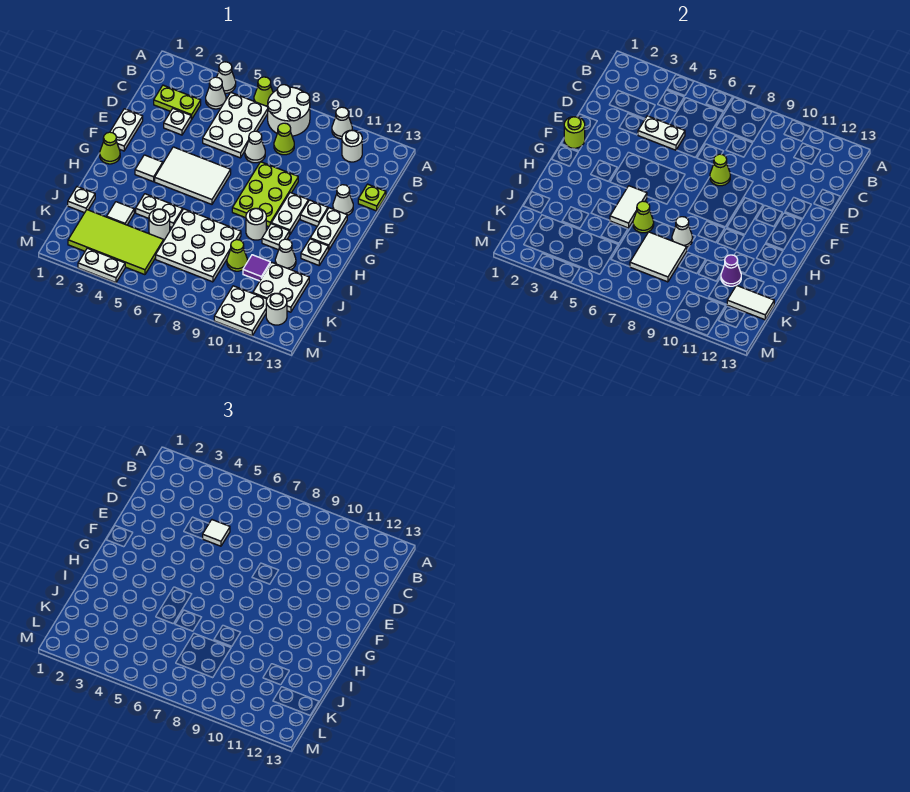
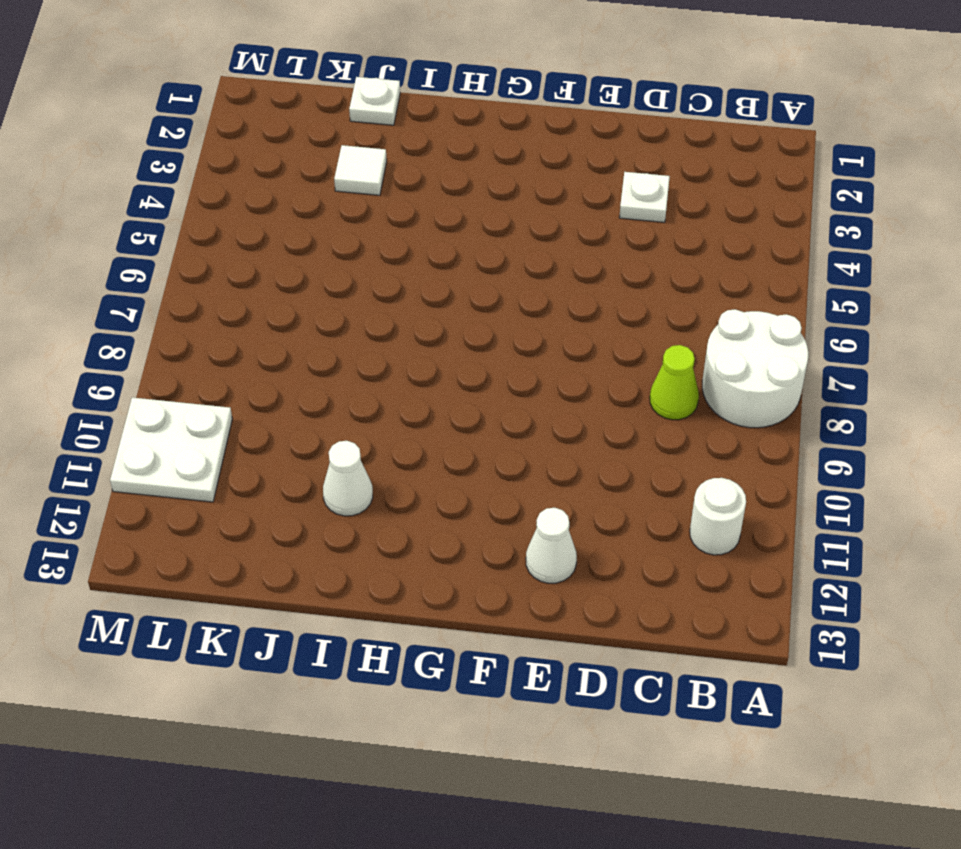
none -> white cone A4 level 1
none -> lime cone A6 level 1
none -> white cone A10 level 1
none -> white cone B4 level 1

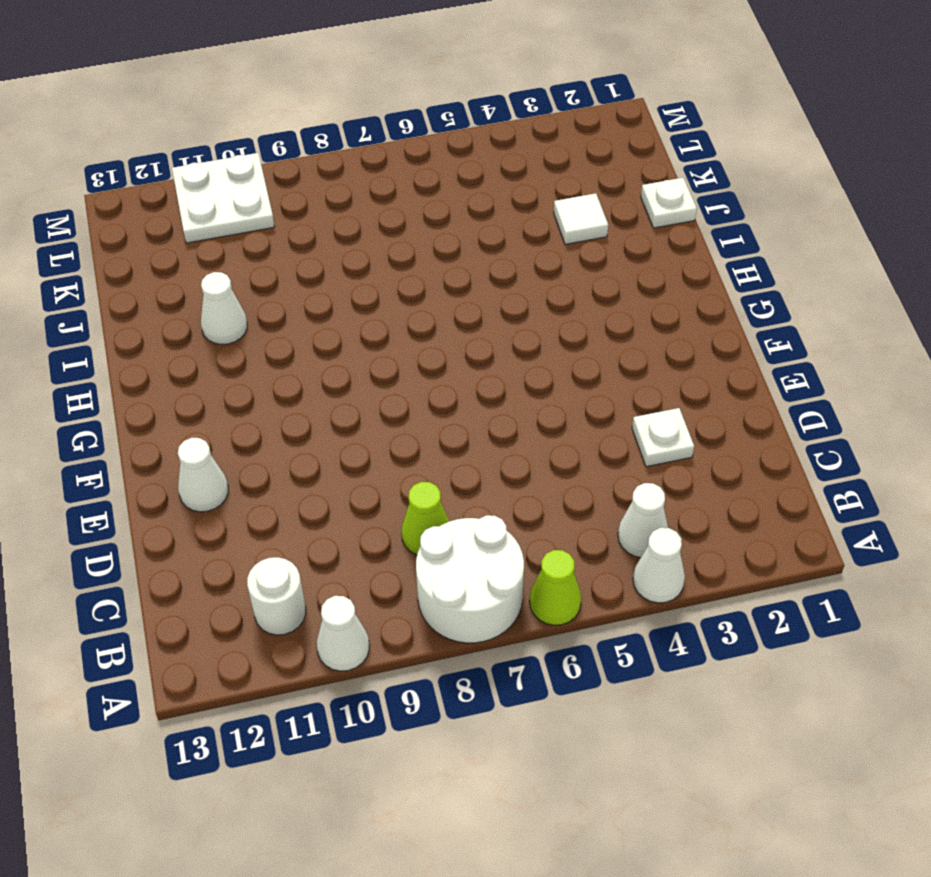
none -> white plate B5:D6 level 1
none -> lime plate C2:C3 level 1
none -> white cone D7 level 1
none -> lime plate D13 level 1

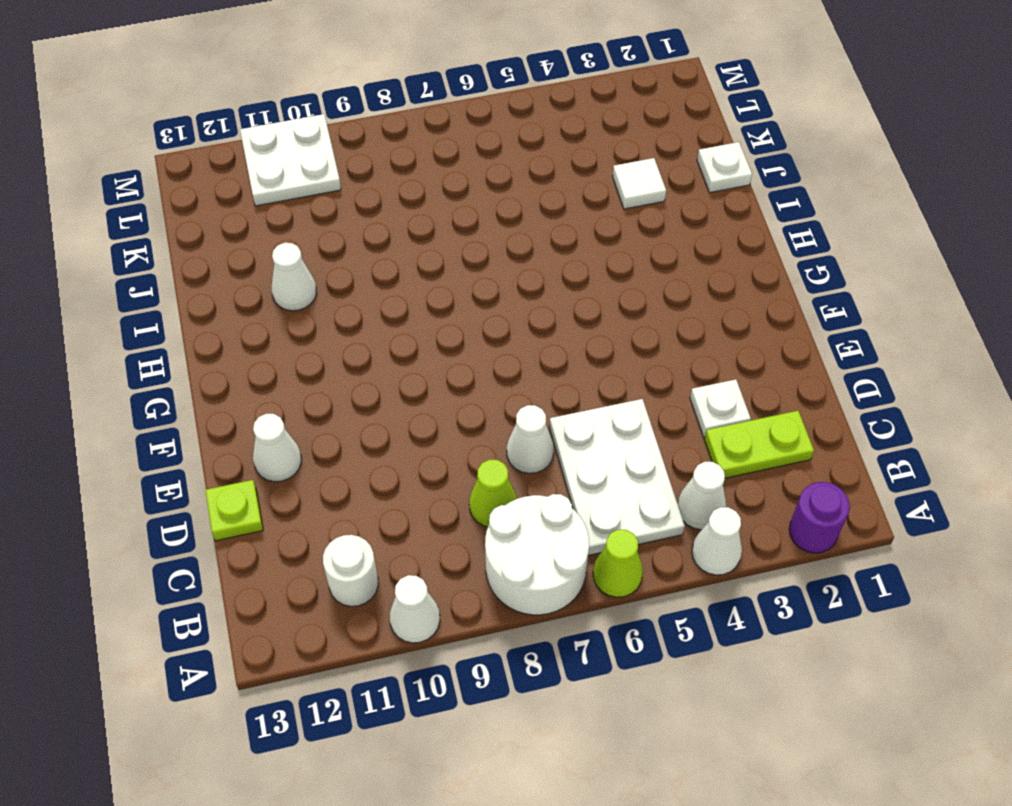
purple round brick A2 level 1 -> none
none -> white plate E1:F1 level 1
none -> lime plate E8:G9 level 1
none -> white tile F4:G6 level 1
none -> white plate F10:G10 level 1

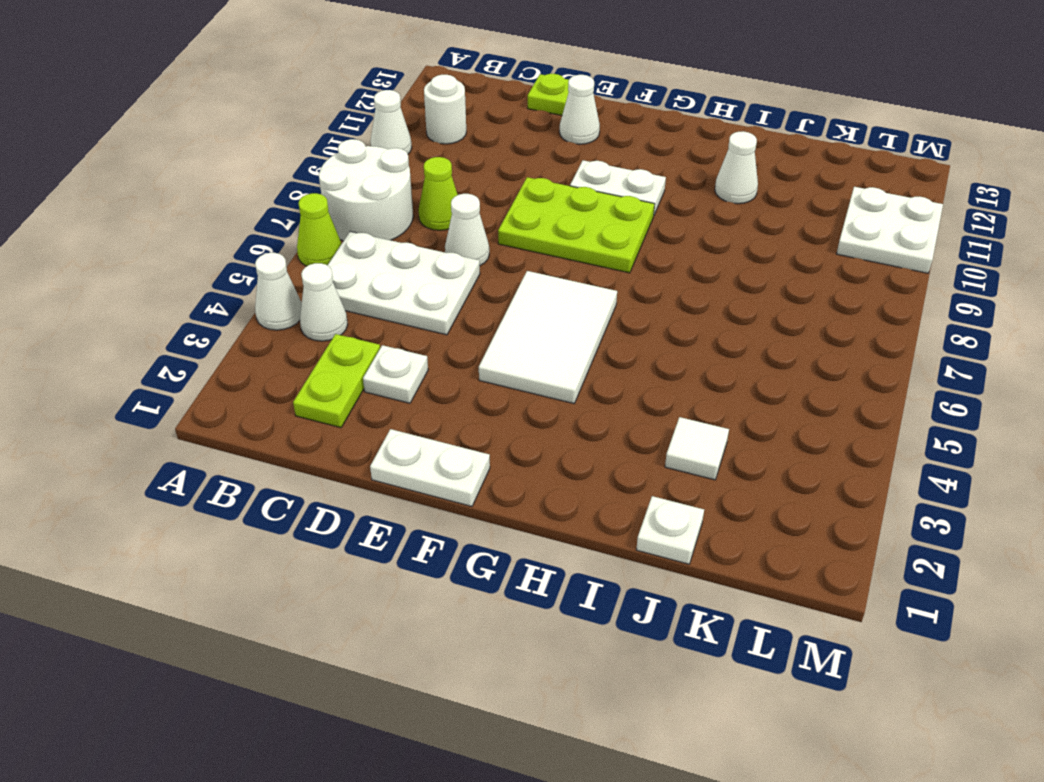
none -> white plate F11 level 1
none -> white plate F12:G12 level 1
none -> lime cone G1 level 1
none -> white tile G3 level 1

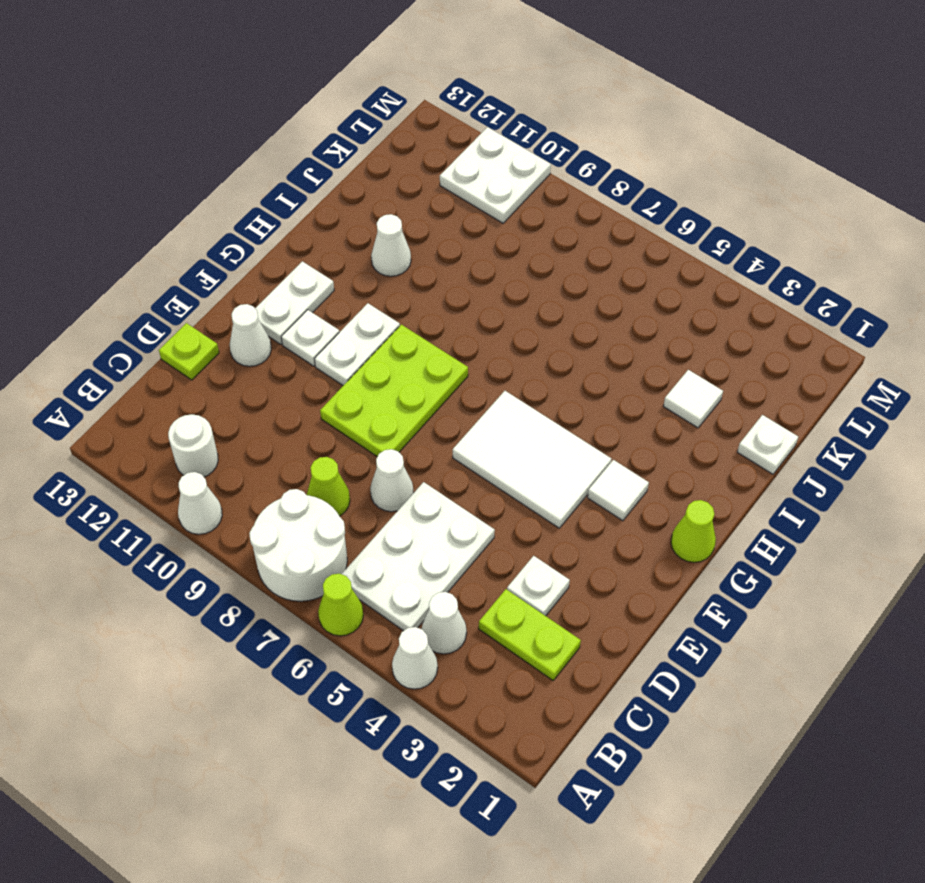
none -> white plate E1:F1 level 1
none -> white round brick H9 level 1
none -> white plate H10 level 1
none -> white plate H12 level 1

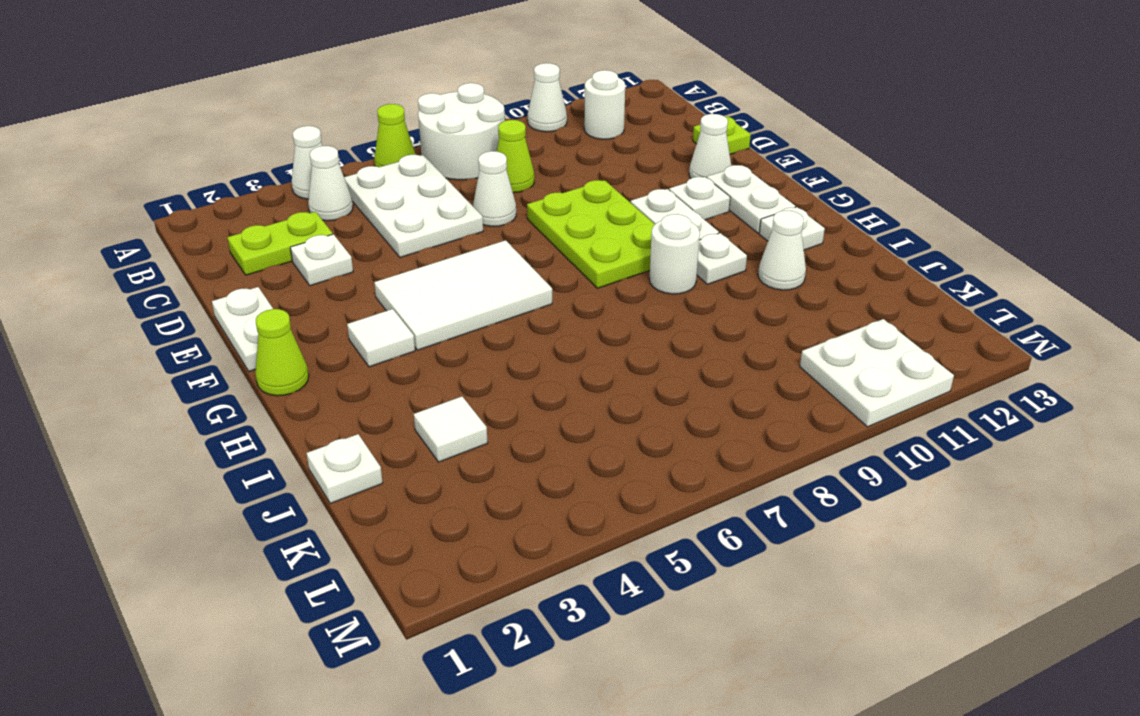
none -> white plate I4:I5 level 1
none -> white plate I6:K8 level 1
none -> white round brick J5 level 1
none -> lime cone J9 level 1

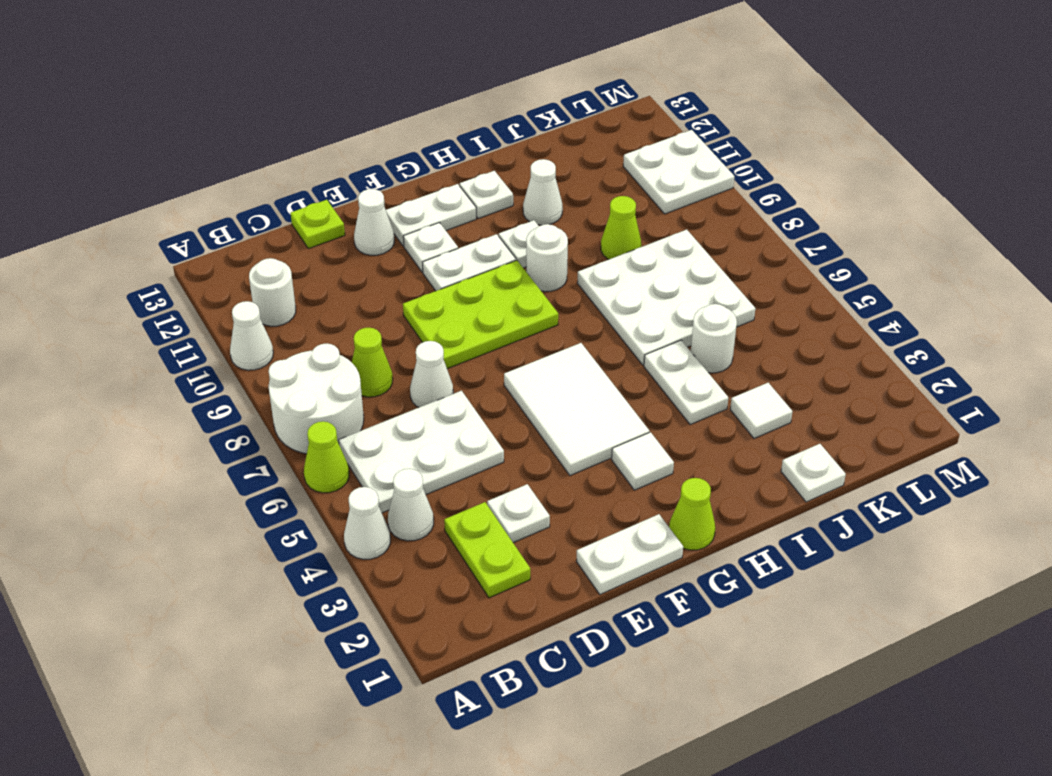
none -> purple tile J10 level 1
none -> white plate J11:K12 level 1
none -> lime tile K2:L5 level 1
none -> white round brick L12 level 1

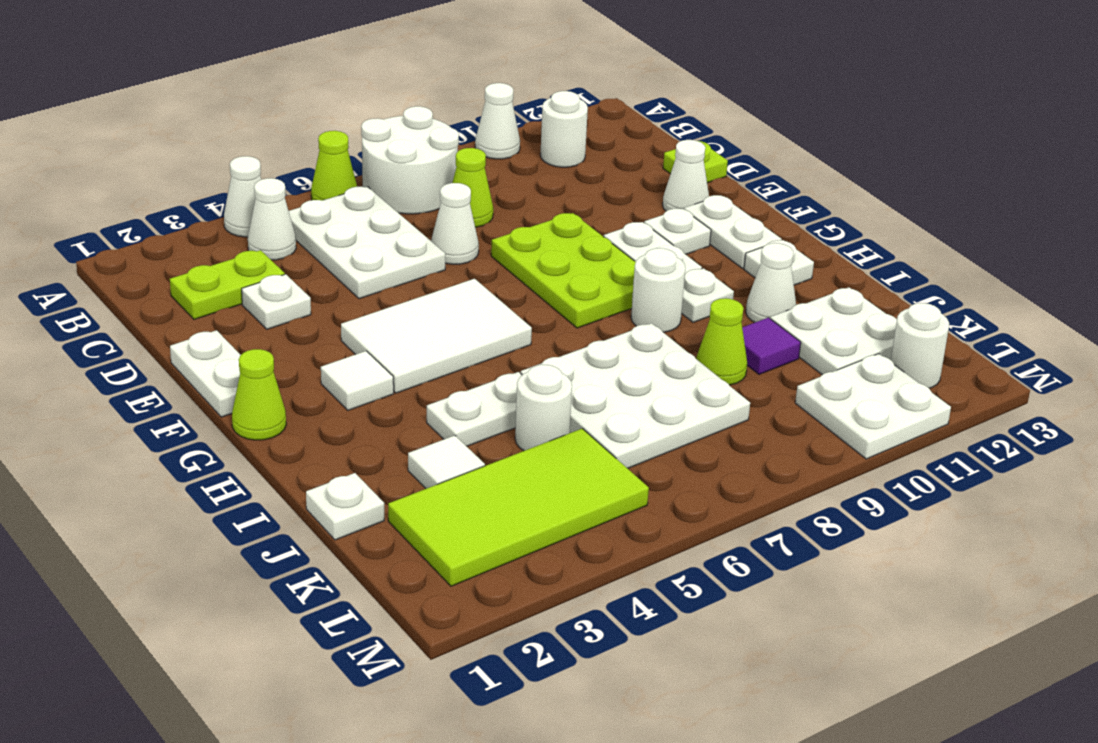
none -> white plate M3:M4 level 1
none -> white plate D4:D5 level 2
none -> lime cone E8 level 2
none -> lime round brick F1 level 2

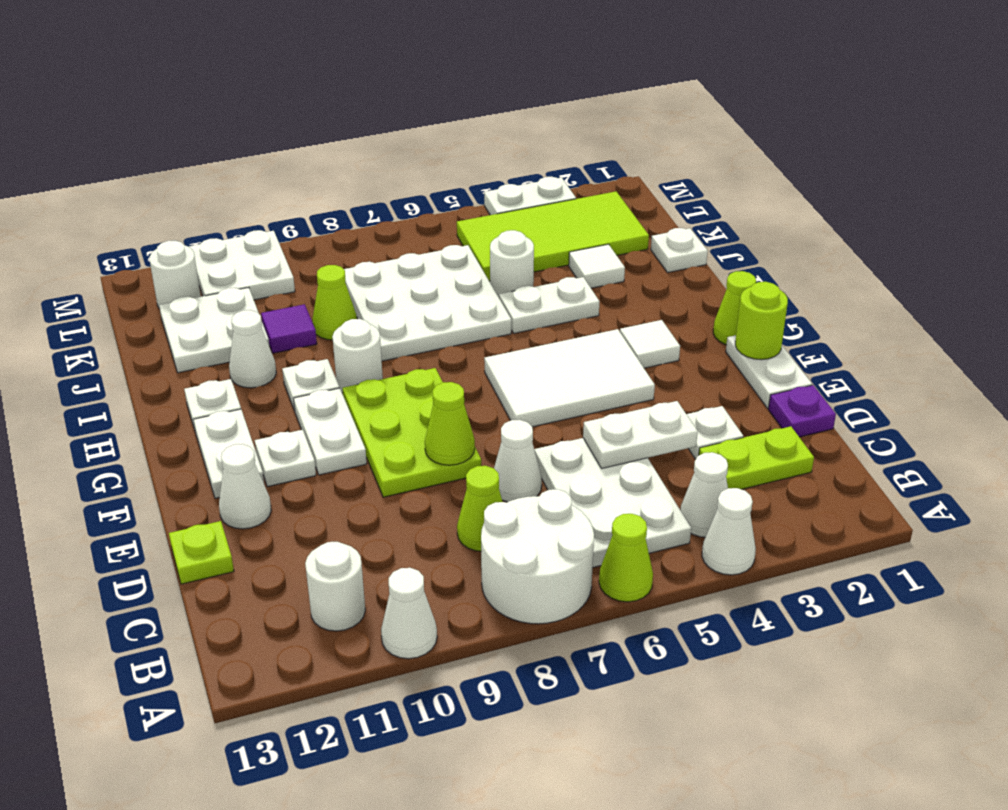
purple plate D1 level 1 -> none
none -> white tile H5:I5 level 2
none -> lime cone I6 level 2
none -> white cone I8 level 2
none -> white tile J7:K8 level 2

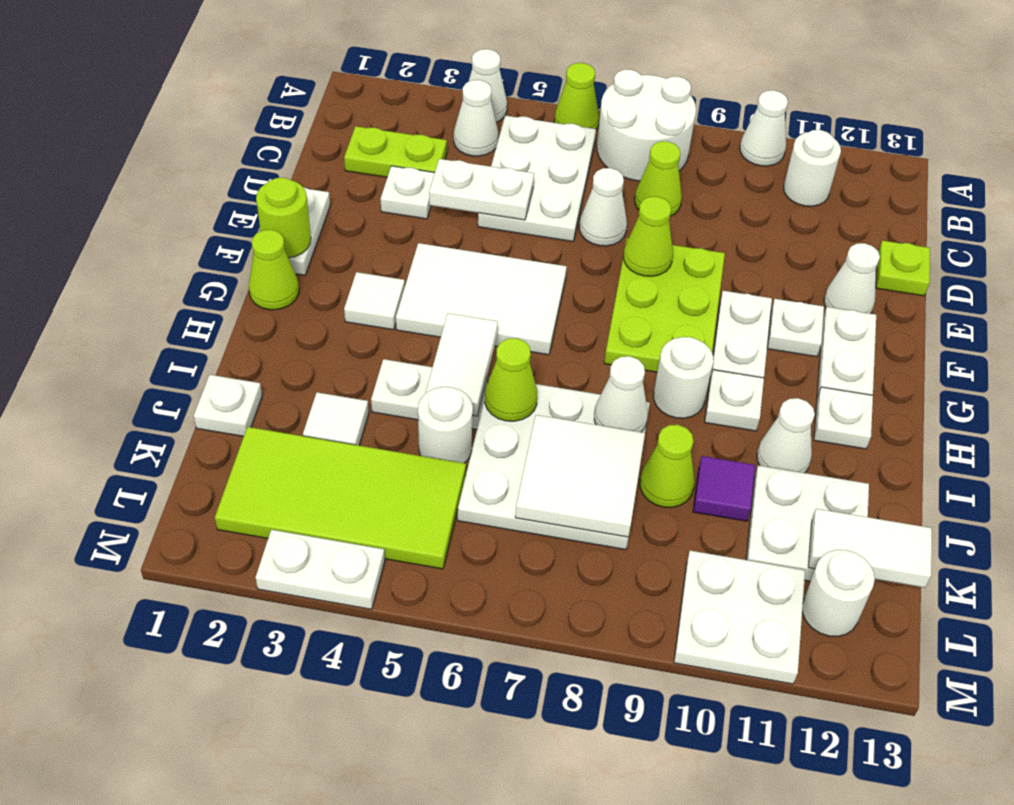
none -> purple cone J11 level 2
none -> white tile D5 level 3

